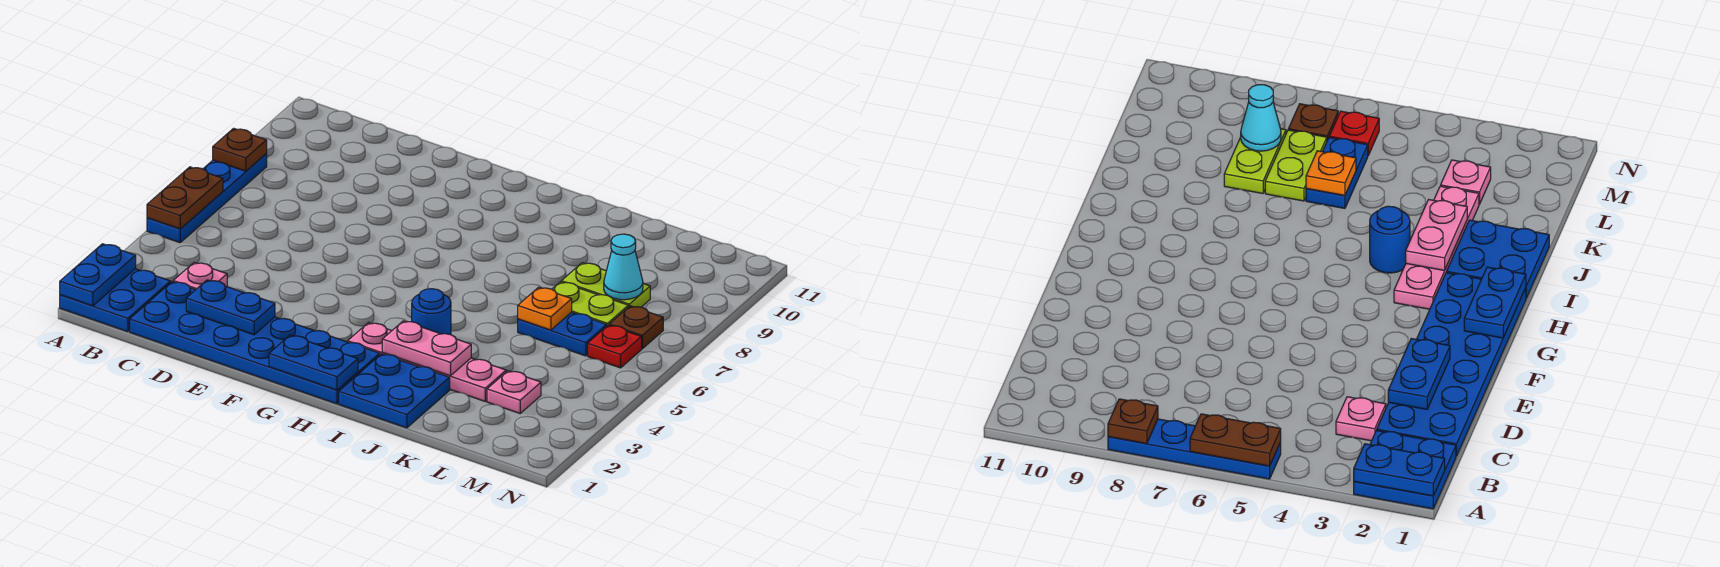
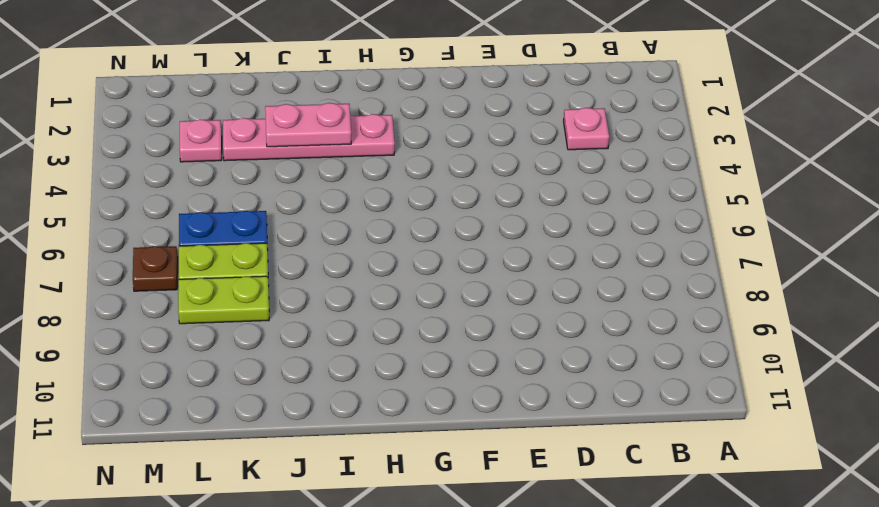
none -> blue plate A1:B2 level 1
none -> blue plate A5:A8 level 1
none -> blue plate C1:H2 level 1

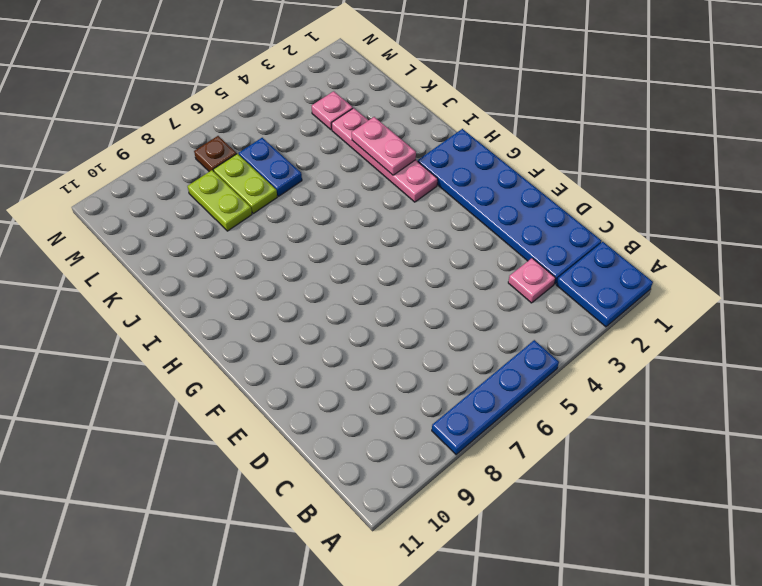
none -> blue plate I1:J2 level 1
none -> blue round brick I4 level 1
none -> red plate M6 level 1

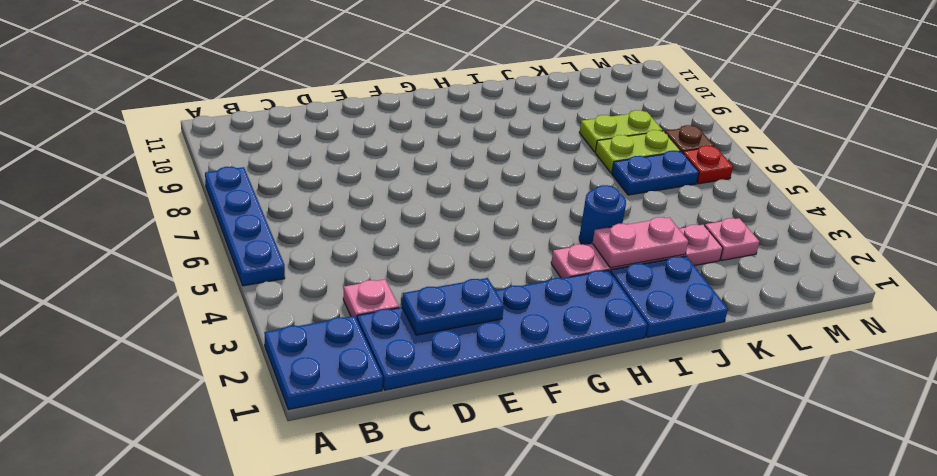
none -> blue plate A1:A2 level 2
none -> brown plate A5:A6 level 2
none -> brown plate A8 level 2

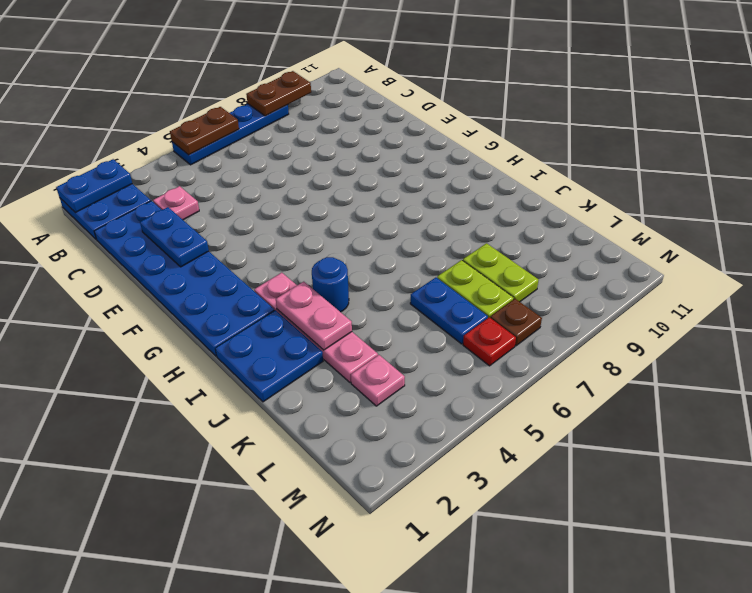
brown plate A8:A9 level 2 -> brown plate A8 level 2
none -> blue plate G1:H1 level 2
none -> orange plate K6 level 2
none -> cyan cone L8 level 2

